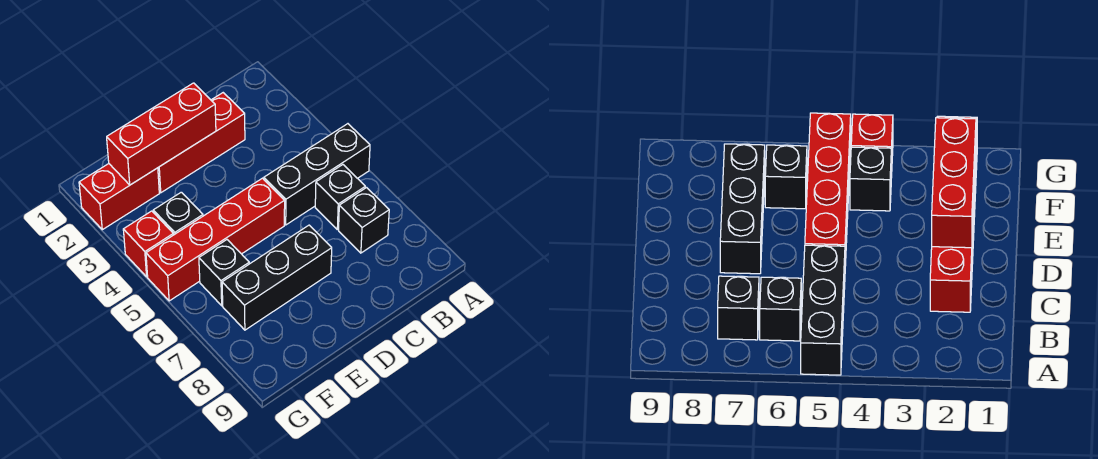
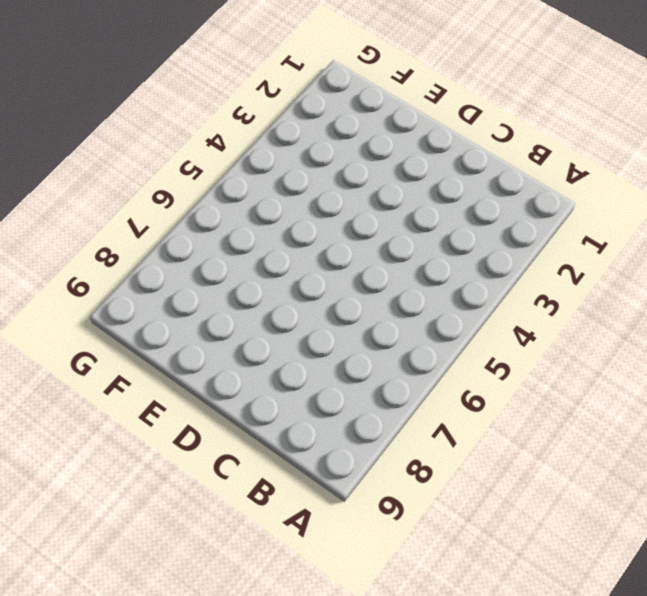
none -> black brick A5:C5 level 1
none -> black brick B6 level 1

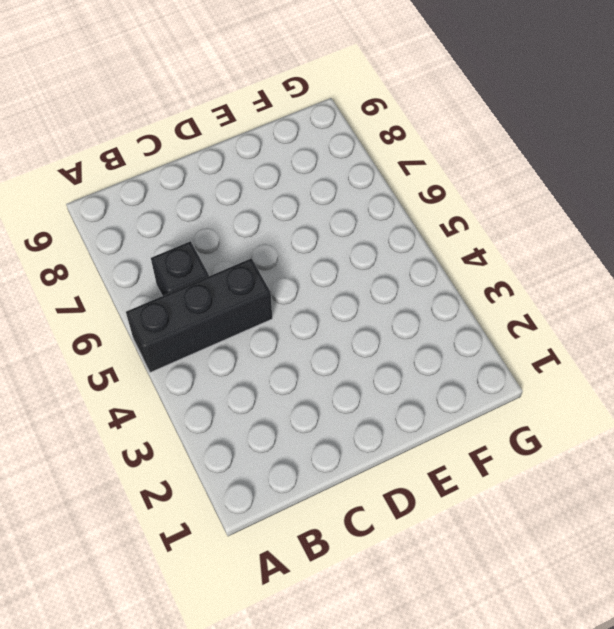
none -> black brick B7 level 1
none -> red brick C2:E2 level 1

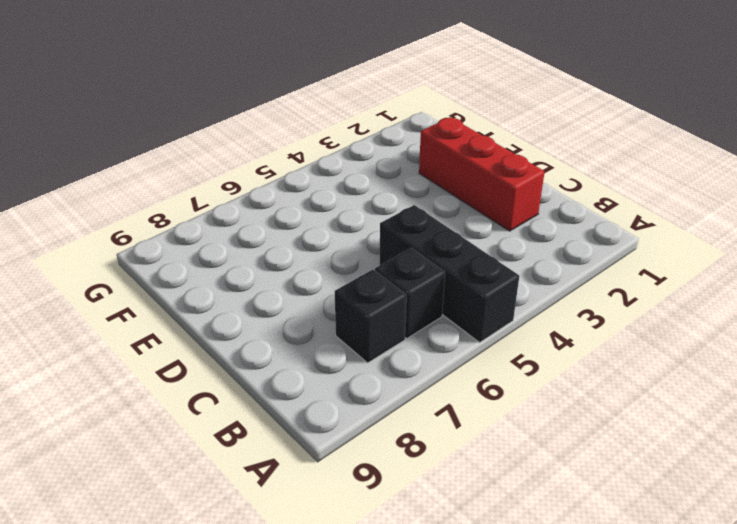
none -> red brick D5:G5 level 1
none -> black brick D7:F7 level 1

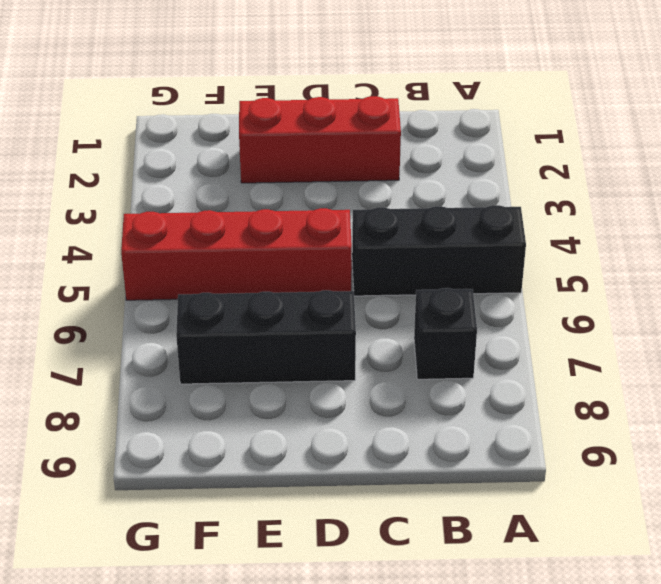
none -> black brick B6 level 1
none -> red brick F2:G2 level 1

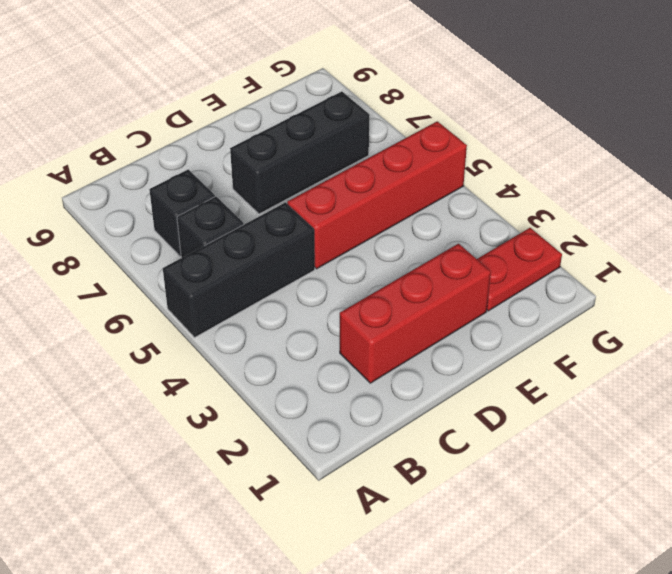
red plate F2:G2 level 1 -> red brick F2:G2 level 1
none -> black brick F4 level 1
none -> black brick F6 level 1

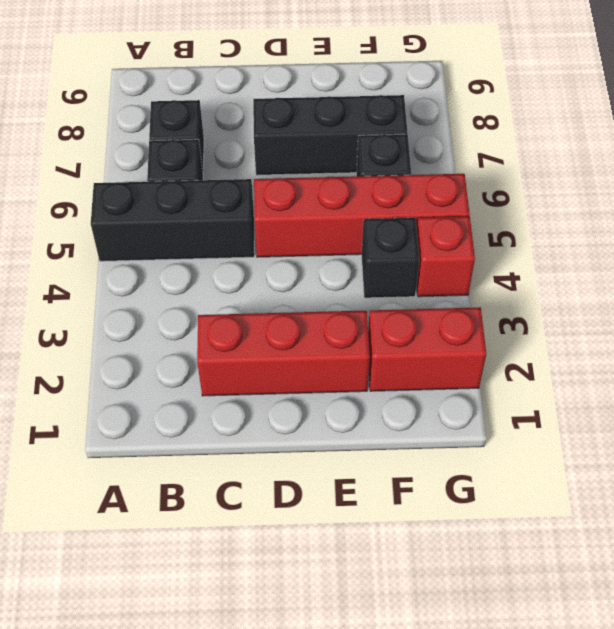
none -> red brick D2:F2 level 2

